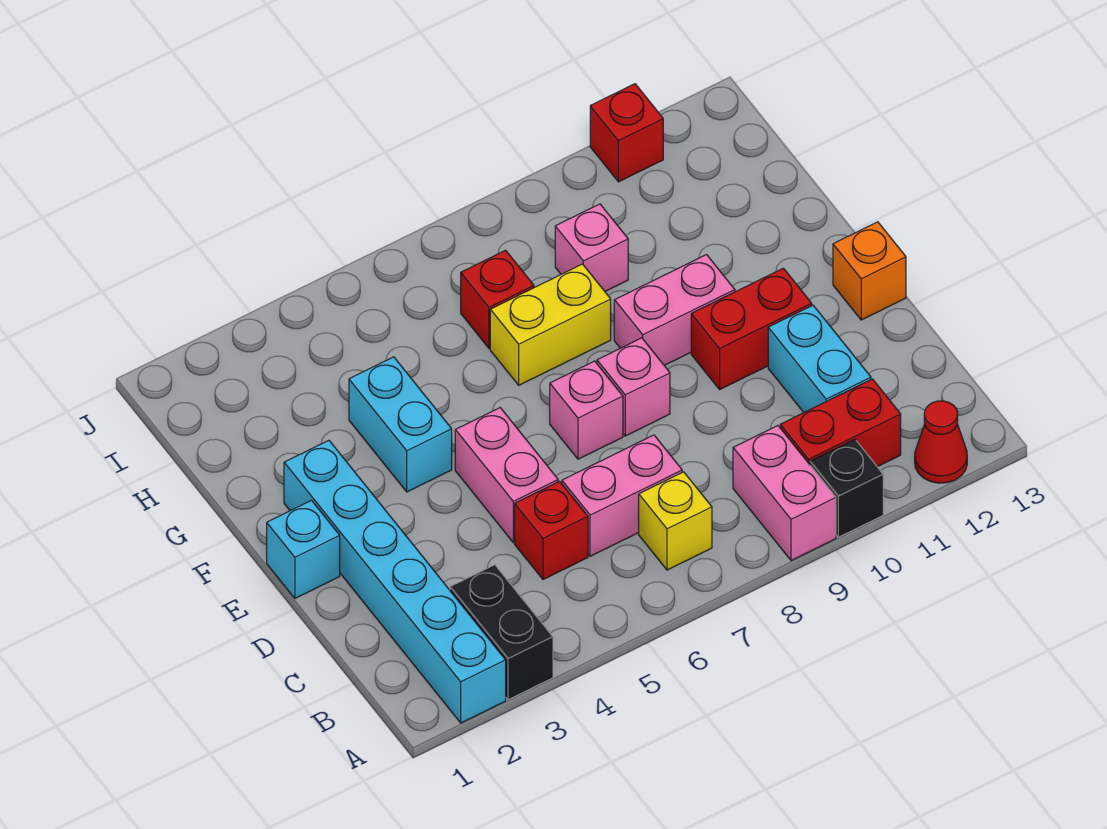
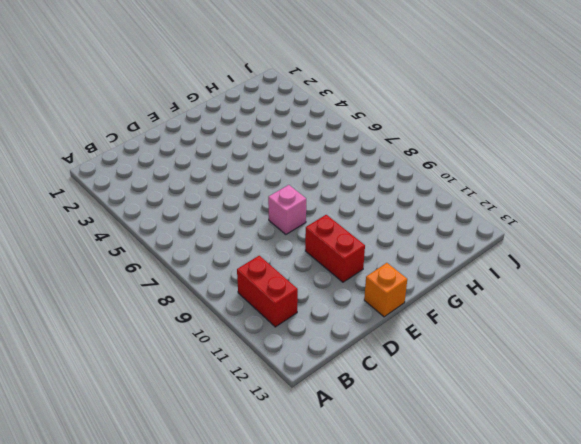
none -> cyan brick A2:F2 level 1
none -> black brick A3:B3 level 1
none -> pink brick A9:B9 level 1

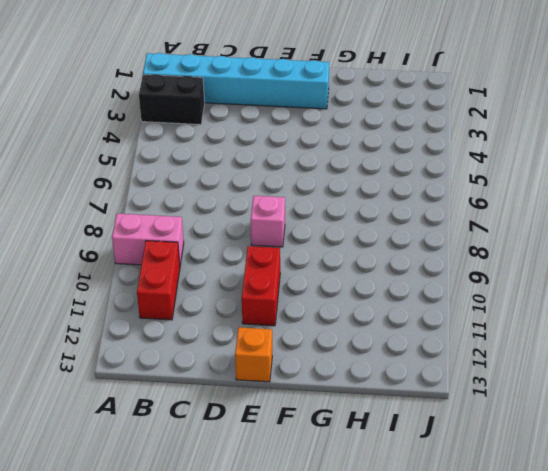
none -> black brick A10 level 1
none -> red cone A12 level 1
none -> yellow brick B7 level 1

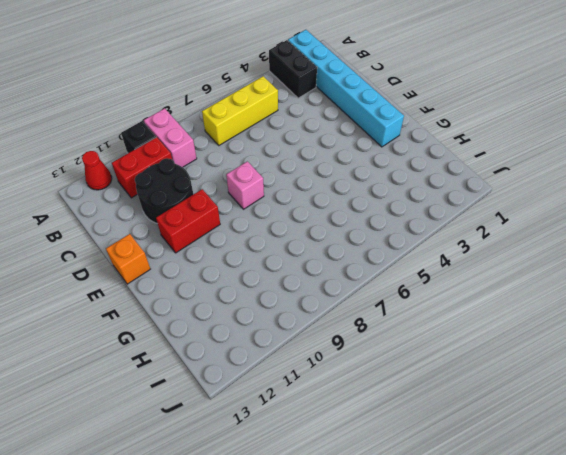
yellow brick B5:B7 level 1 -> yellow brick B7 level 1
black round brick C10:D11 level 1 -> cyan brick C11:D11 level 1
none -> red brick C5 level 1
none -> pink brick C6:C7 level 1
none -> pink brick D5:E5 level 1

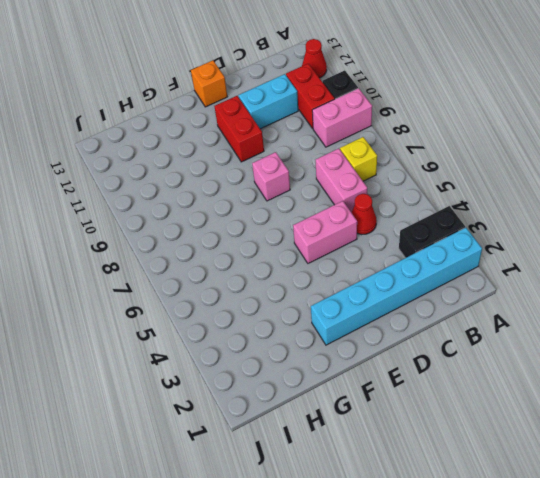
red cone C5 level 1 -> red brick C5 level 1
none -> cyan brick E1 level 1
none -> pink brick E7 level 1
none -> cyan brick F4:G4 level 1

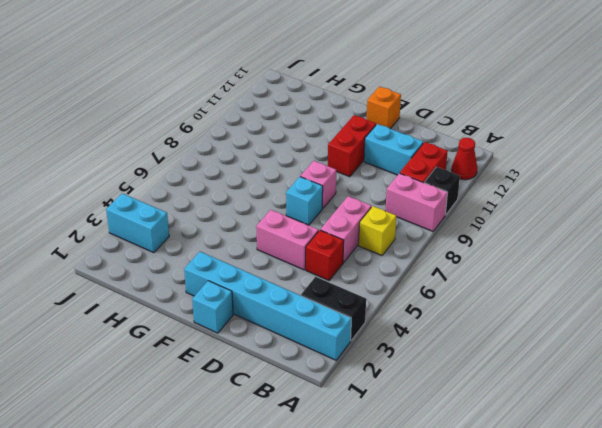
cyan brick E7 level 1 -> pink brick E7 level 1
cyan brick I3:J3 level 1 -> cyan brick F4:G4 level 1
none -> pink brick F9:F10 level 1
none -> yellow brick G7:G8 level 1
none -> red brick H7 level 1

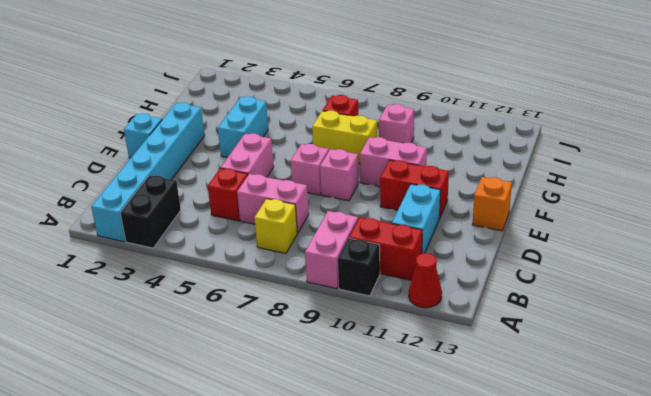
none -> red brick J11 level 1

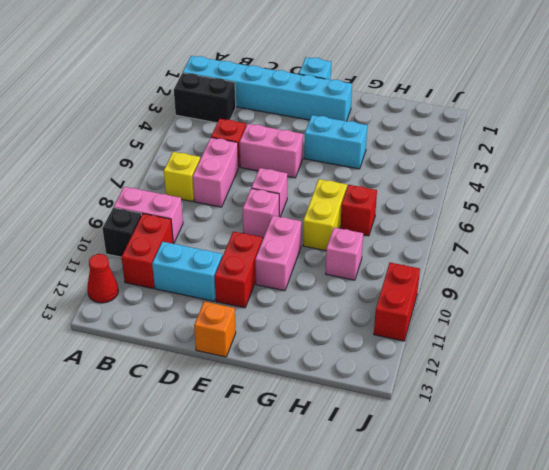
red brick J10:J11 level 1 -> red brick J11 level 1

